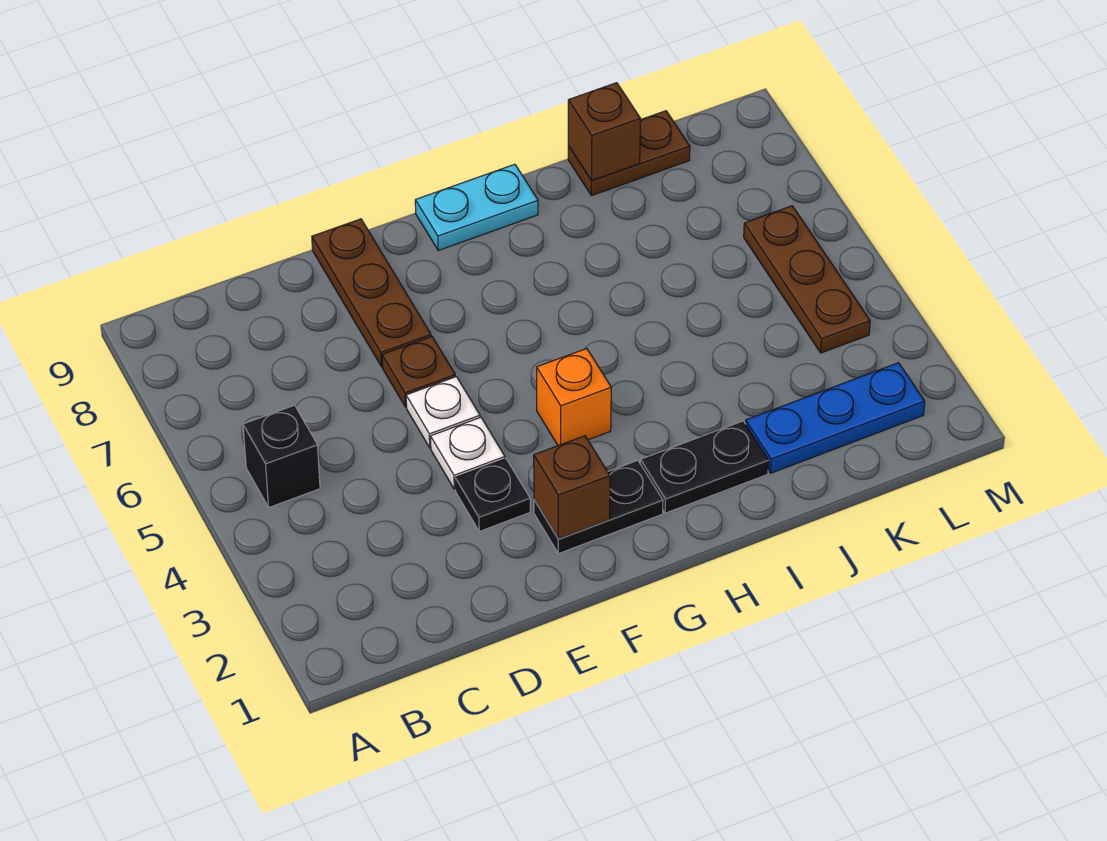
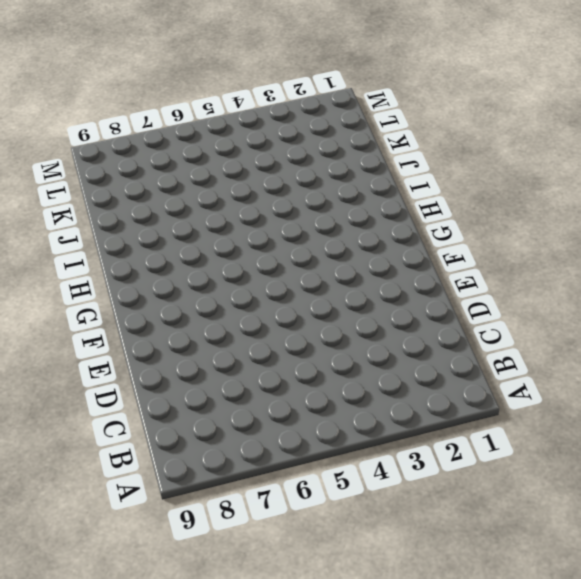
none -> black brick B5 level 1
none -> black plate E3 level 1
none -> white plate E4 level 1

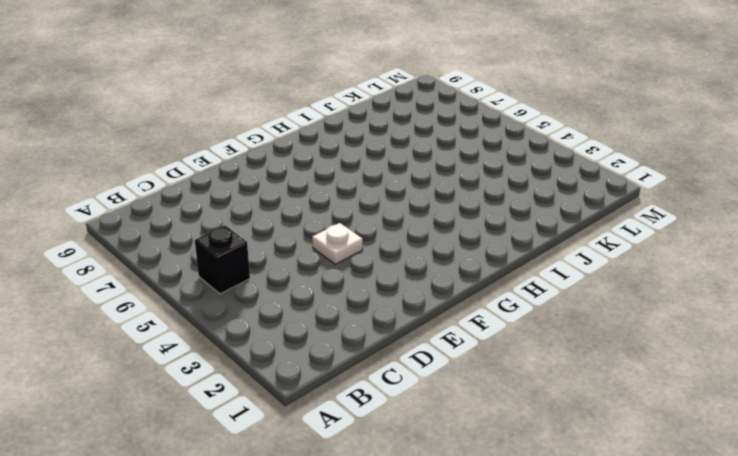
none -> black plate E3 level 1
none -> white plate E5 level 1
none -> brown plate E6 level 1

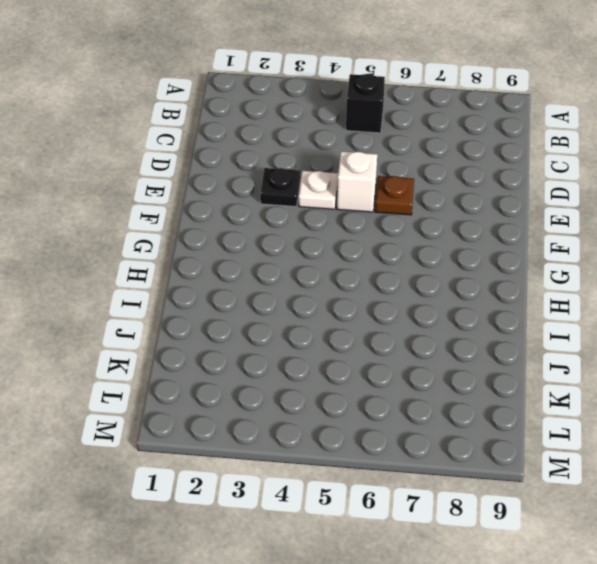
white brick E5 level 1 -> white plate E5 level 1
none -> brown plate E7:E9 level 1
none -> black plate F2:G2 level 1
none -> orange brick G4 level 1

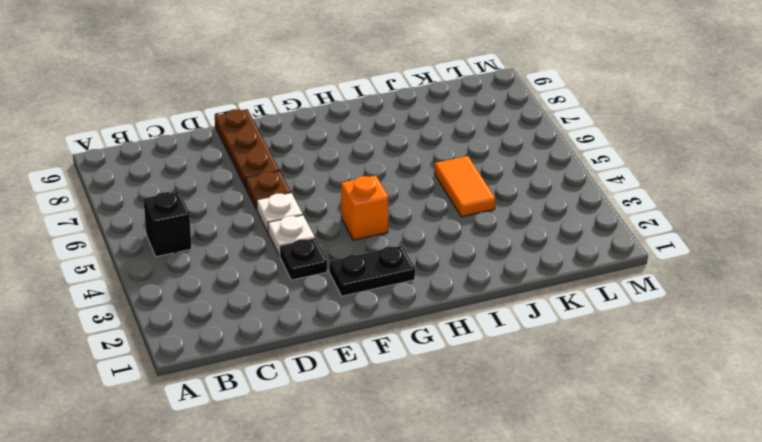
orange tile J4:J5 level 1 -> none
none -> cyan plate G9:H9 level 1
none -> black plate H2:I2 level 1
none -> blue plate J2:L2 level 1

